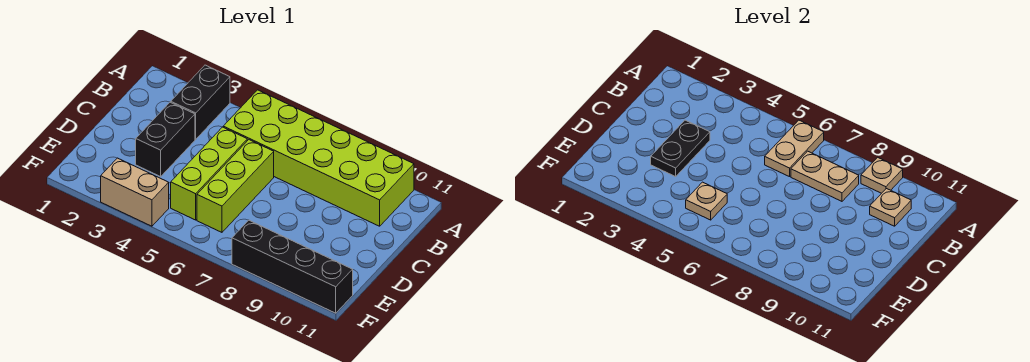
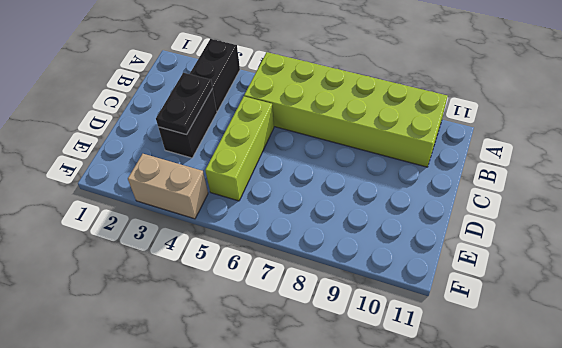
none -> lime brick C6:E6 level 1
none -> black brick F8:F11 level 1
none -> tan plate A6:B6 level 2

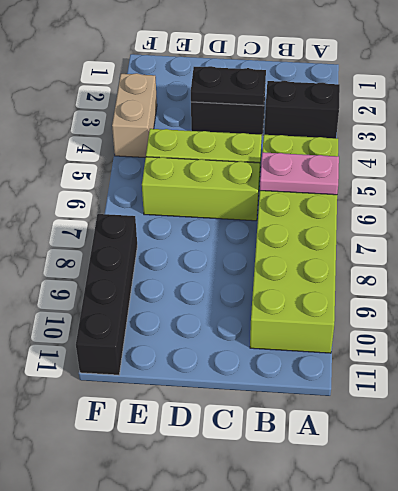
pink plate A6:B6 level 2 -> tan plate A6:B6 level 2
none -> tan plate A9 level 2
none -> tan plate B7:B8 level 2
none -> tan plate B10 level 2

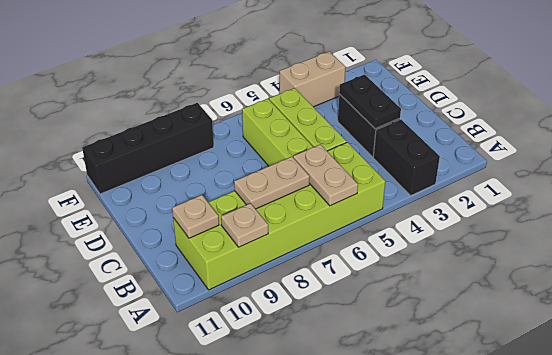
none -> tan plate E5 level 2

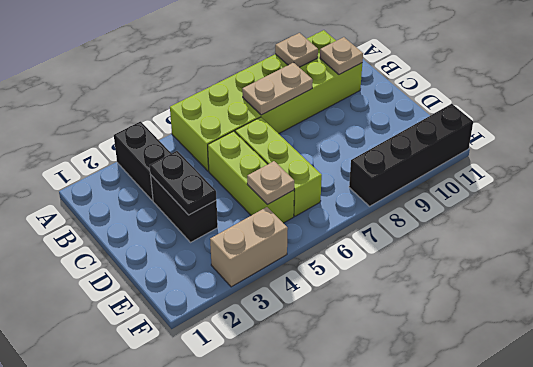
none -> tan plate A6:B6 level 2

